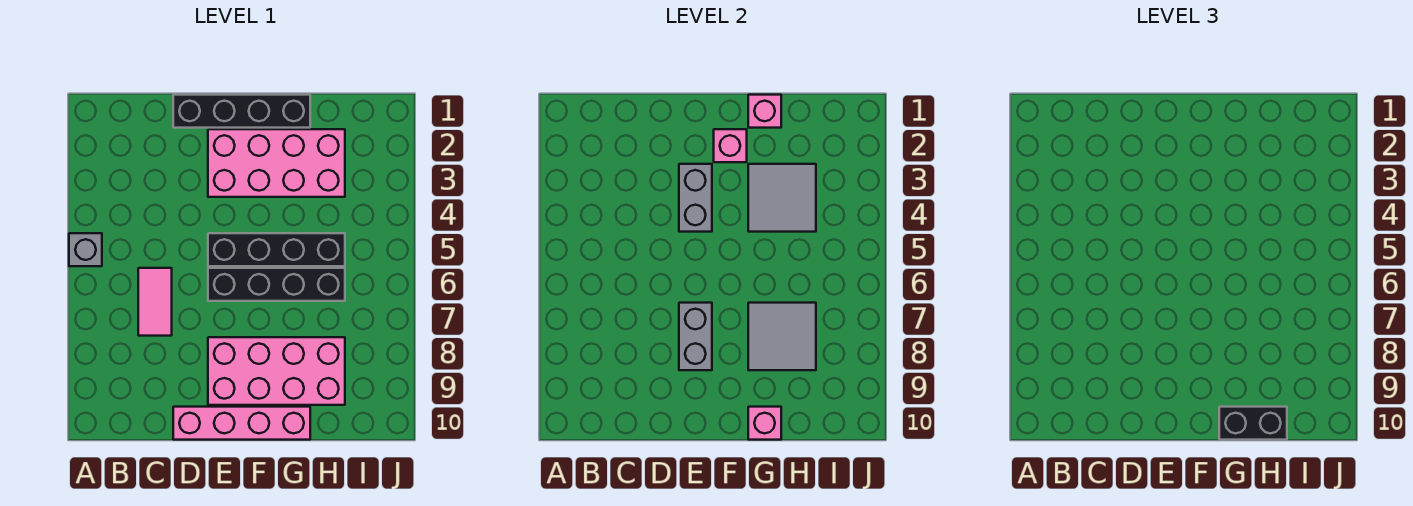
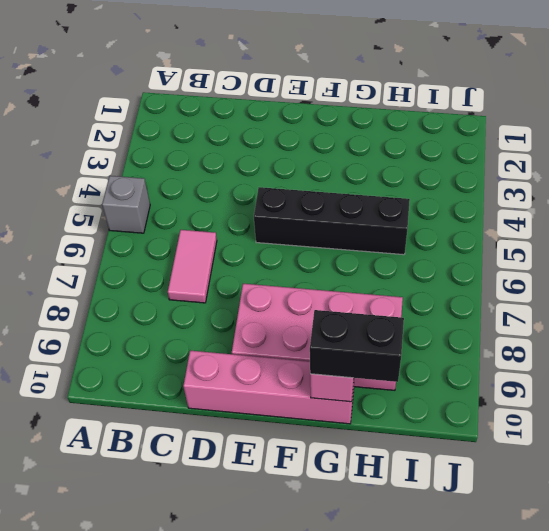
none -> black brick D1:G1 level 1
none -> pink brick E2:H3 level 1
none -> black brick E6:H6 level 1

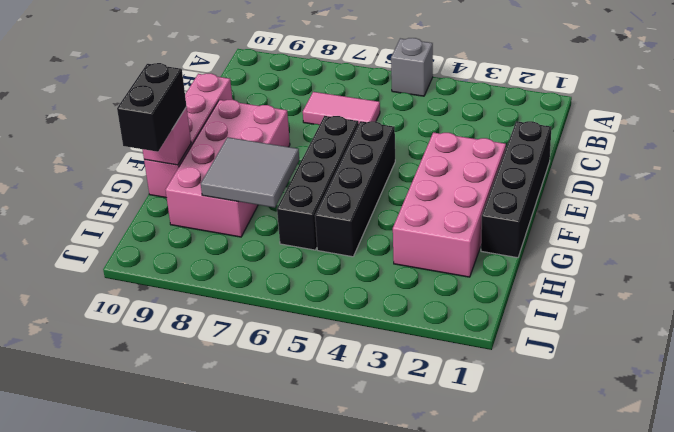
none -> grey brick E3:E4 level 2
none -> grey brick E7:E8 level 2
none -> pink brick F2 level 2

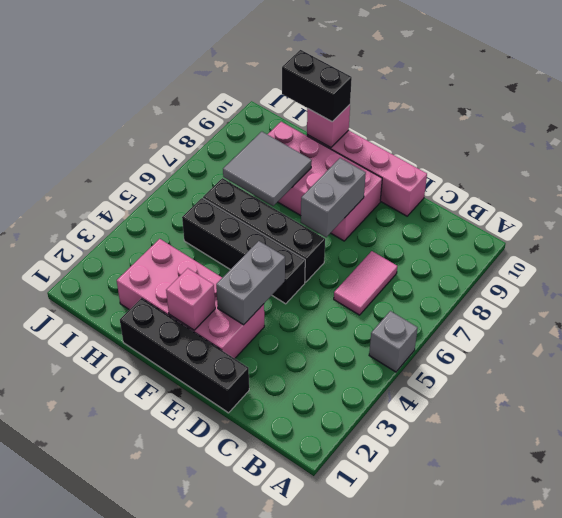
none -> pink brick G1 level 2
none -> grey tile G3:H4 level 2

